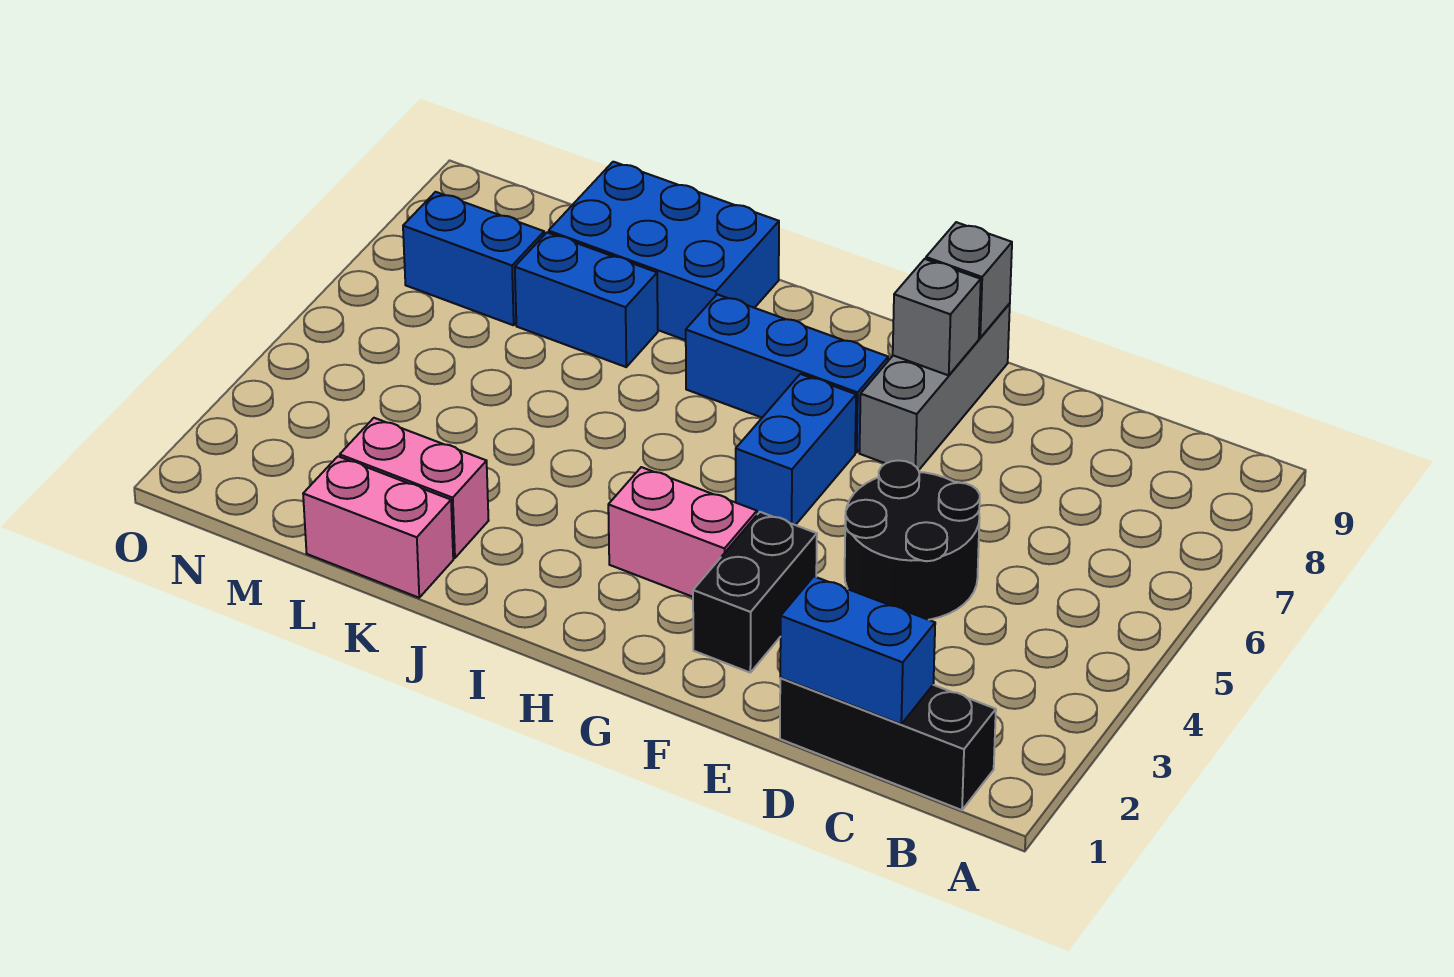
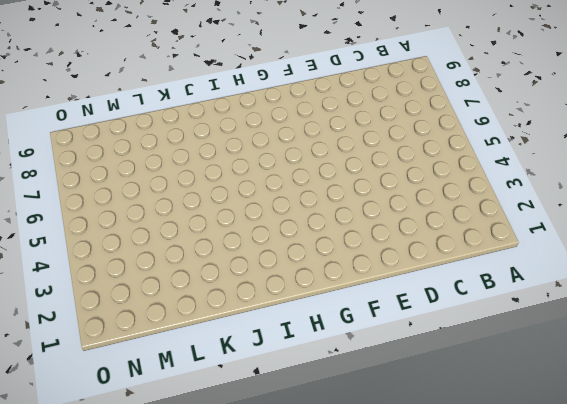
none -> black brick B1:D1 level 1
none -> black round brick D4:E5 level 1
none -> black brick F2:F3 level 1

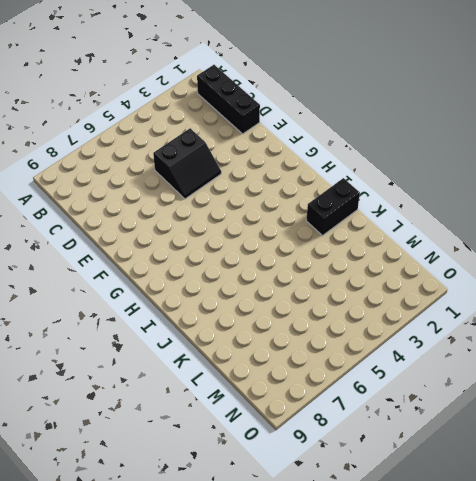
black slope D4:E5 level 1 top D -> black round brick D4:E5 level 1
black brick J1:J2 level 1 -> black brick F2:F3 level 1
none -> grey brick F7:F9 level 1
none -> pink brick G3:H3 level 1
none -> blue brick G5:G6 level 1

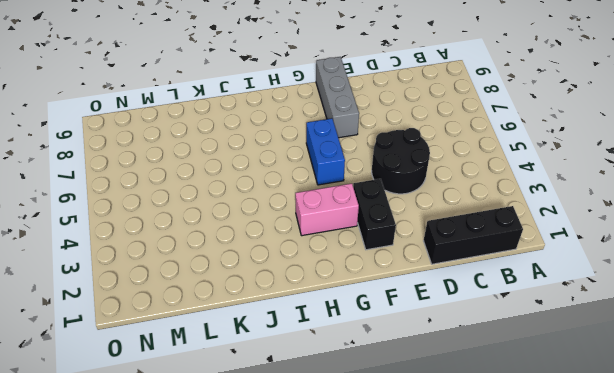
none -> blue brick G7:I7 level 1
none -> blue brick J8:L9 level 1
none -> pink brick K1:L1 level 1

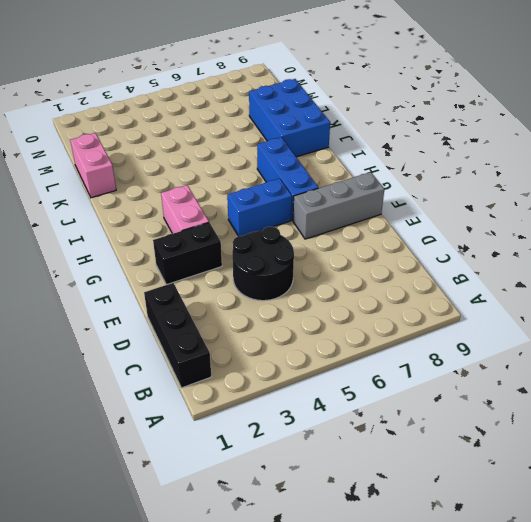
none -> pink brick K2:L2 level 1
none -> blue brick K7:L7 level 1
none -> blue brick M7:N7 level 1

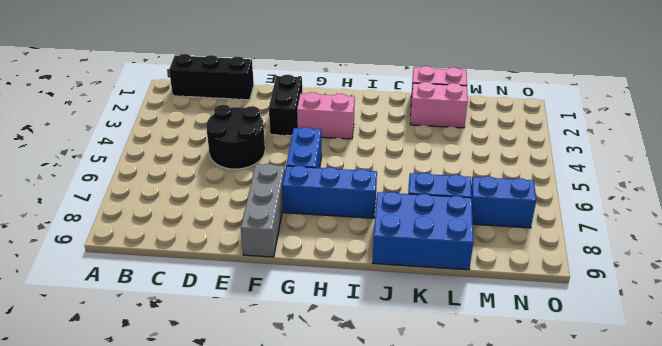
none -> blue brick C1:D1 level 2
none -> grey brick F8 level 2
none -> grey brick F9 level 2

